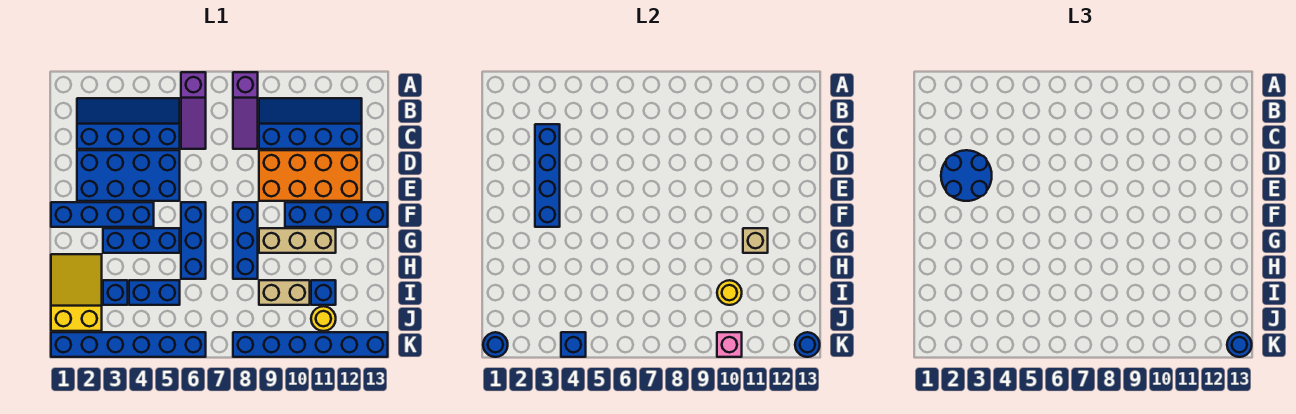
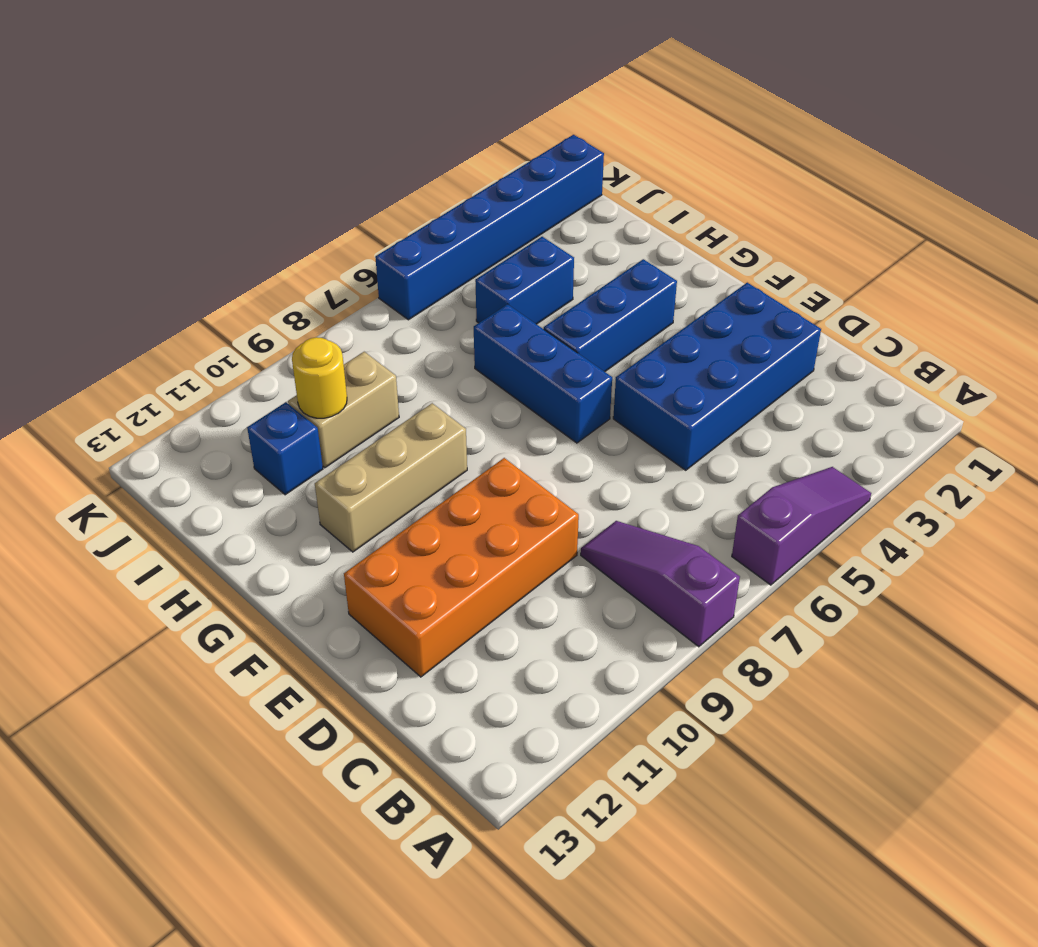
purple slope A4:A6 level 1 top 6 -> purple slope A6:C6 level 1 top A
none -> blue slope B2:C5 level 1 top C
none -> blue slope B9:C12 level 1 top C
none -> blue brick F1:F4 level 1

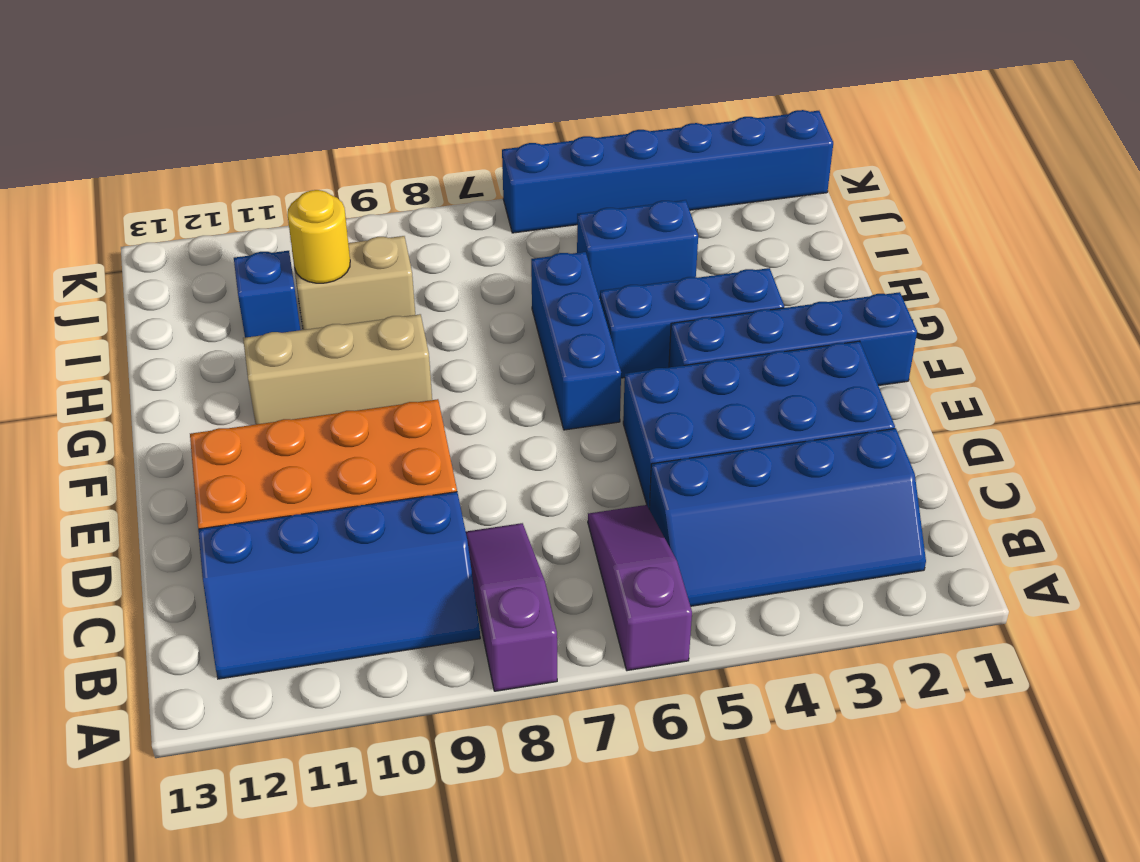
none -> blue brick F8:H8 level 1
none -> blue brick F10:F13 level 1
none -> yellow slope H1:J2 level 1 top J

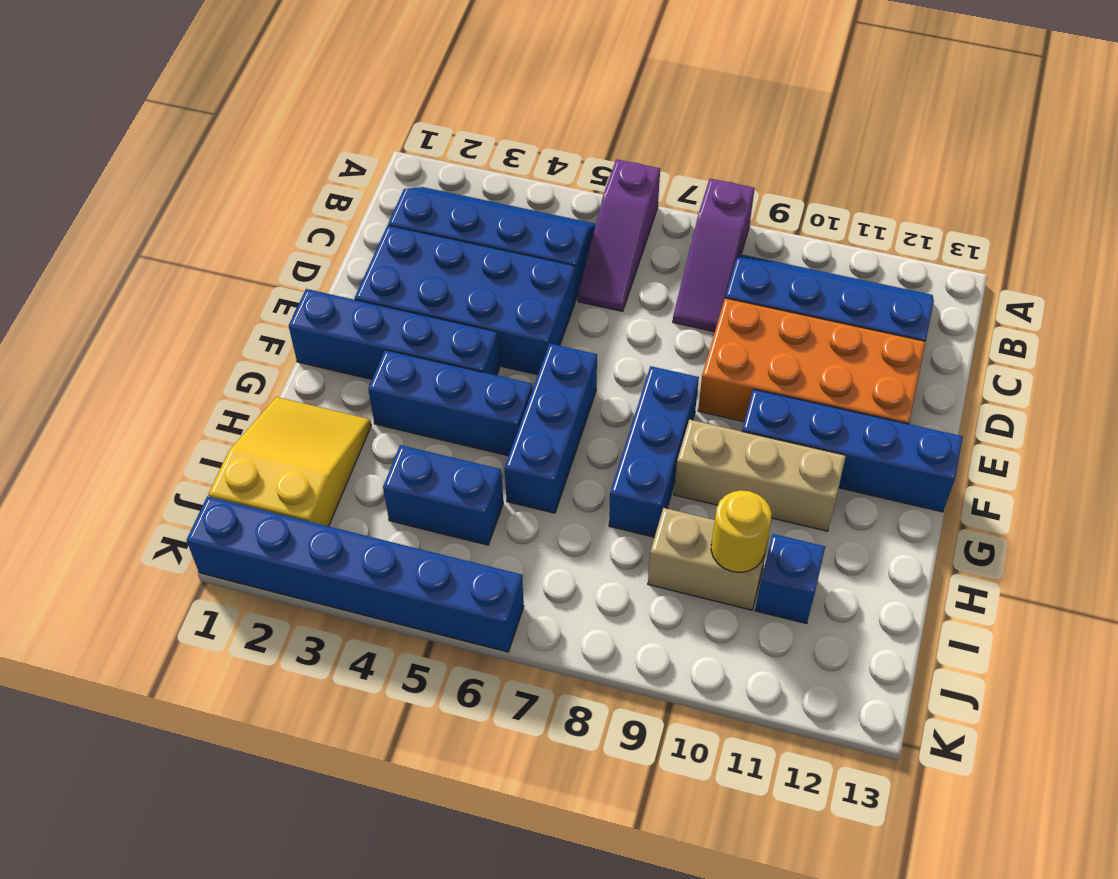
none -> blue brick I3 level 1
none -> yellow round brick J11 level 1
none -> blue brick K8:K13 level 1

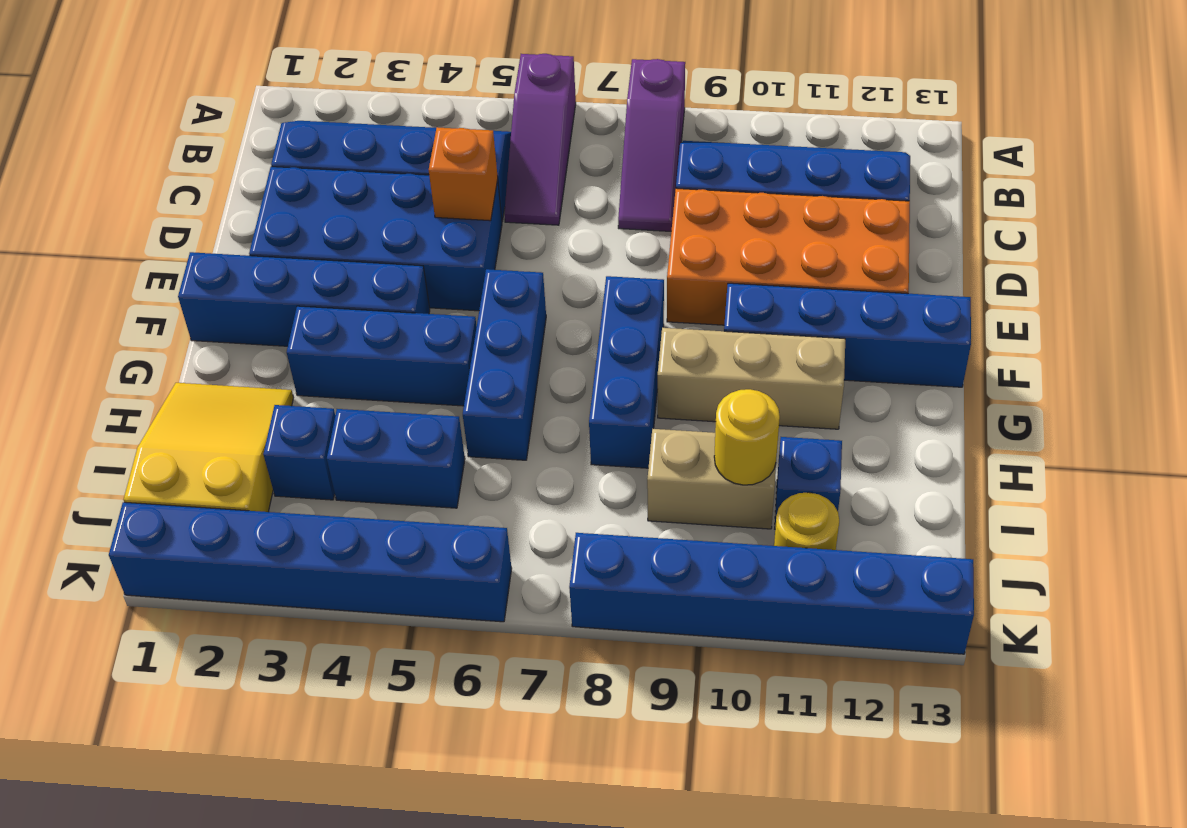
orange brick D5 level 2 -> none
none -> blue brick C3:F3 level 2
none -> tan brick G11 level 2
none -> blue round brick K1 level 2

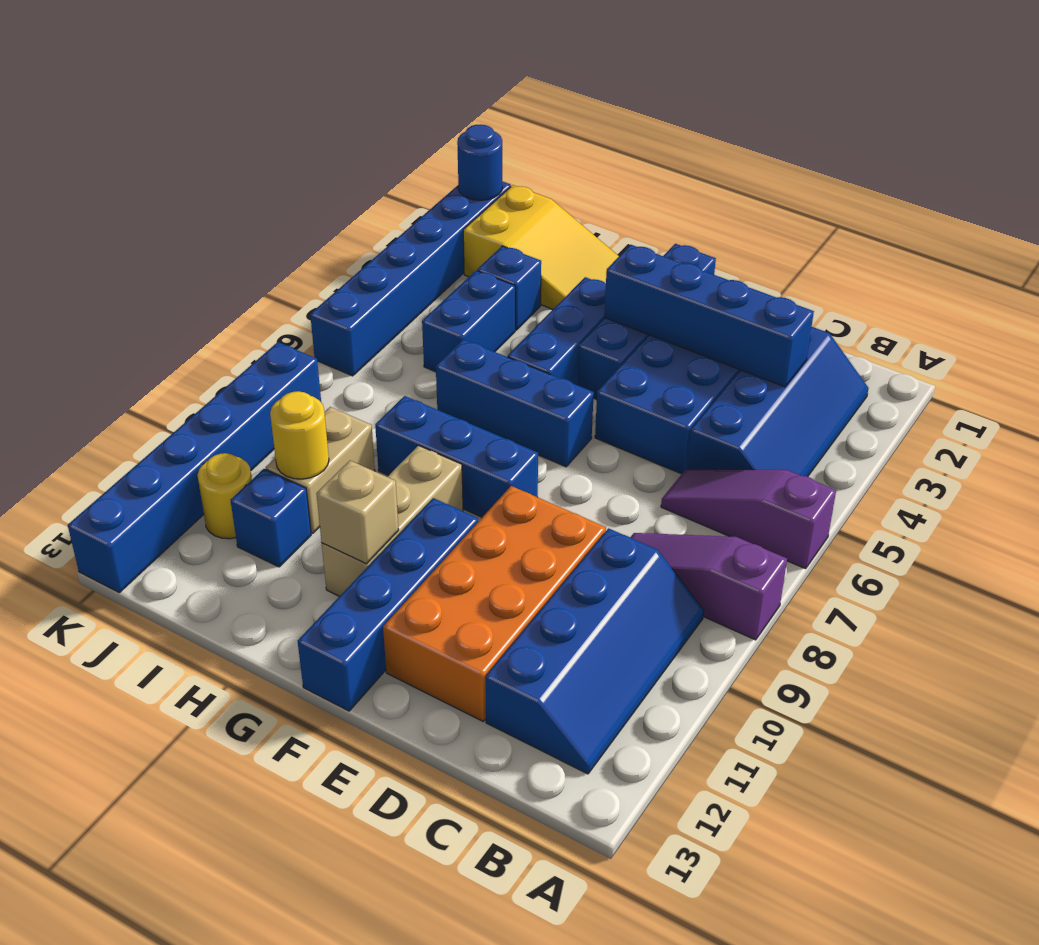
none -> blue brick K4 level 2
none -> pink brick K10 level 2
none -> blue round brick K13 level 2

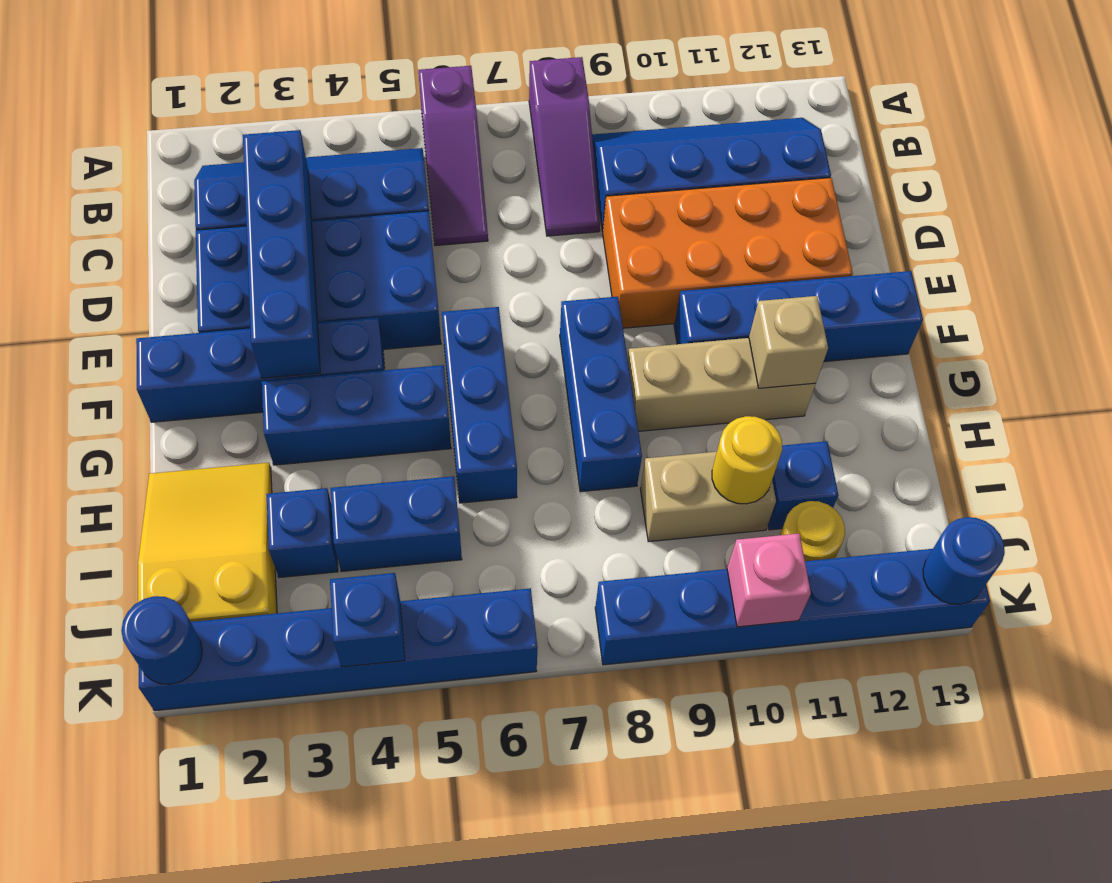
none -> blue round brick D2:E3 level 3
none -> blue round brick K13 level 3

